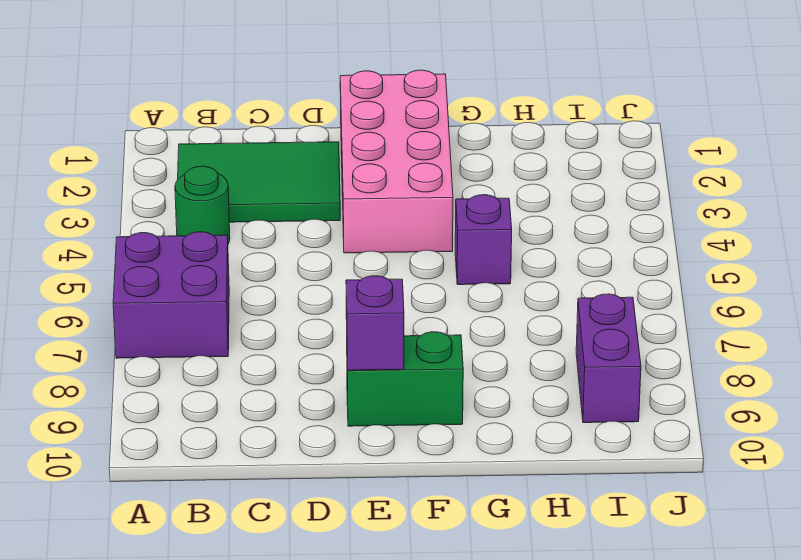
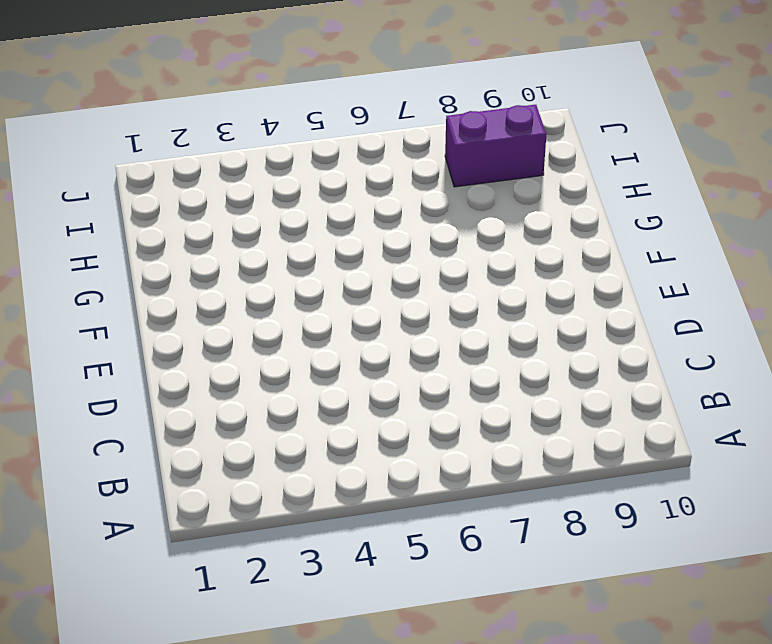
none -> purple brick A6:B7 level 1
none -> green tile B2:D3 level 1

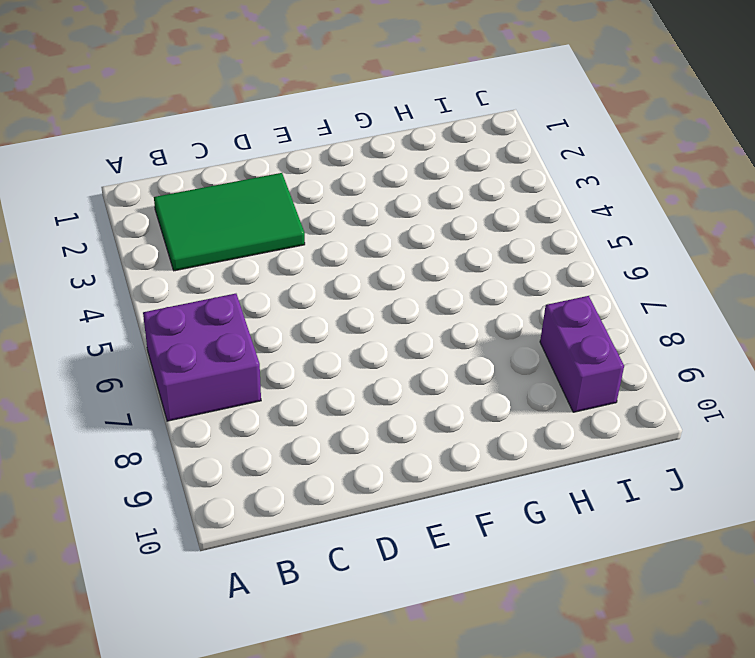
none -> green round brick B4 level 1
none -> pink brick E1:F4 level 1

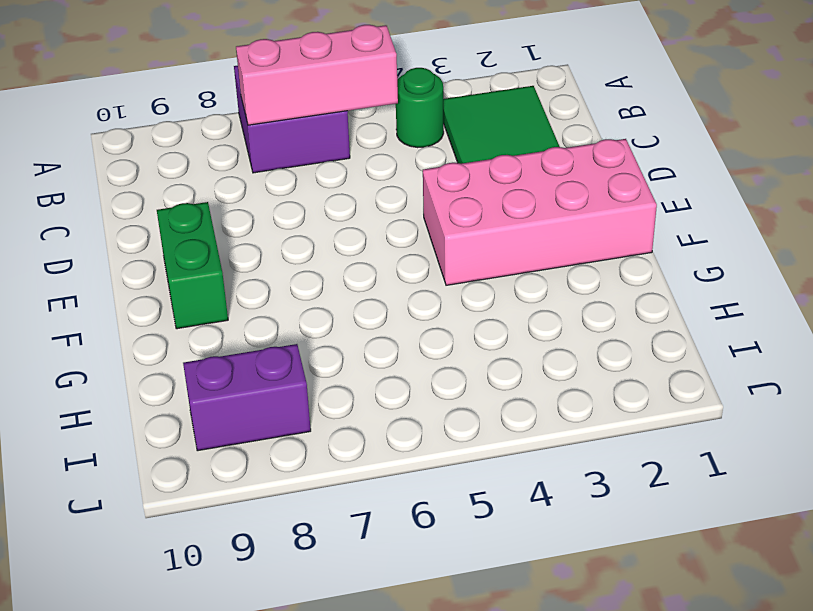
pink brick B5:B7 level 2 -> none
none -> purple brick G5 level 1
none -> purple brick E9 level 2

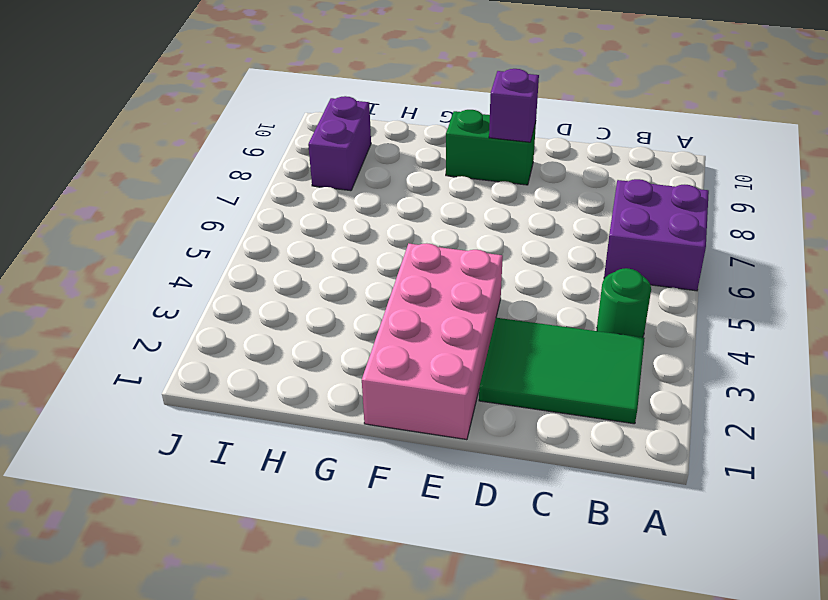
none -> purple brick G5 level 1

